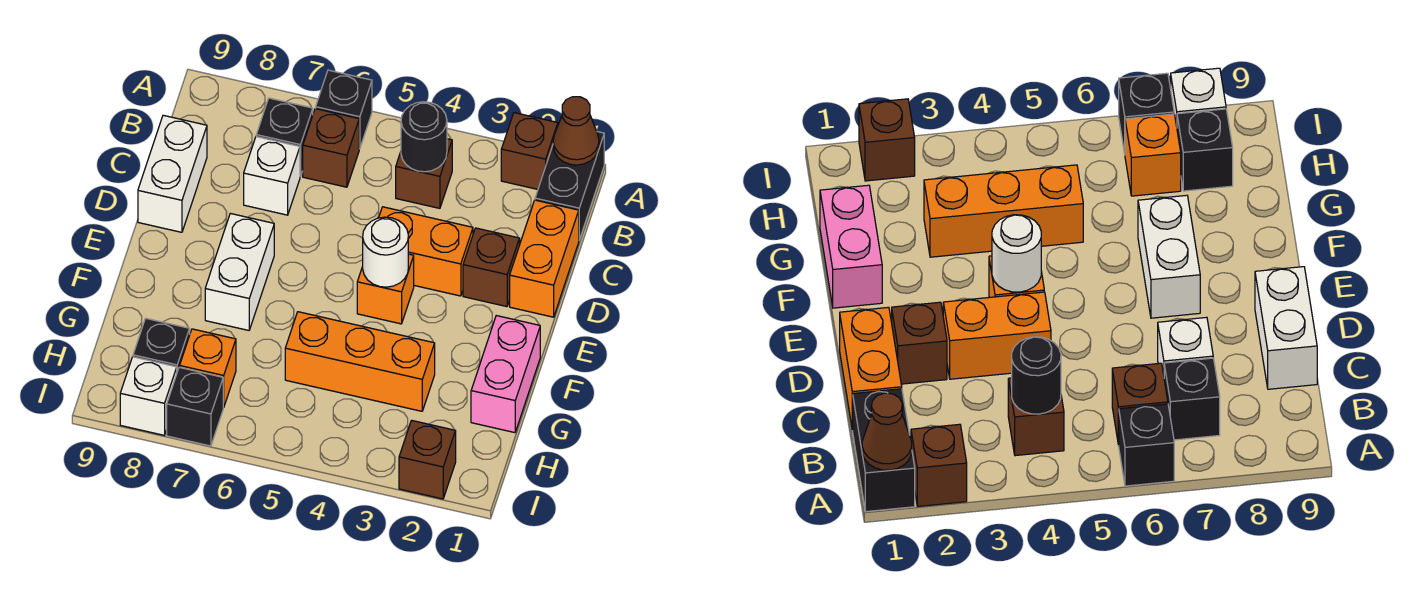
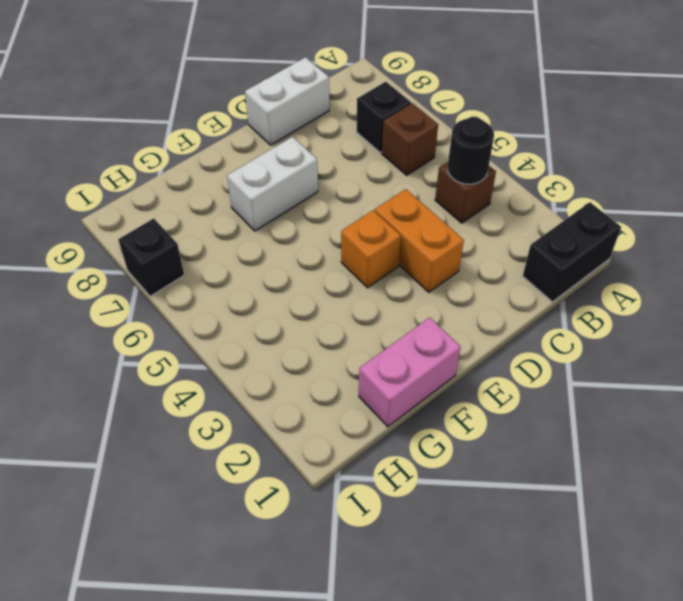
none -> brown brick A2 level 1
none -> black brick A6 level 1
none -> orange brick C1:D1 level 1

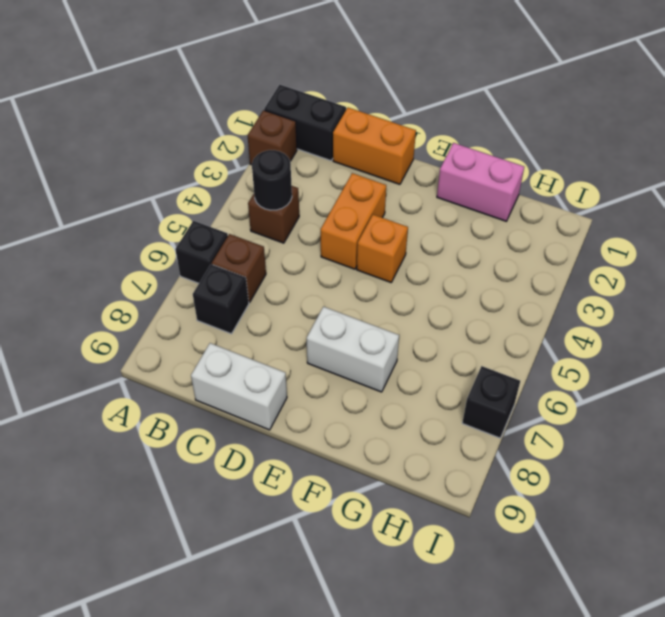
none -> white brick C7 level 1
none -> brown brick D2 level 1
none -> orange brick G3:G5 level 1

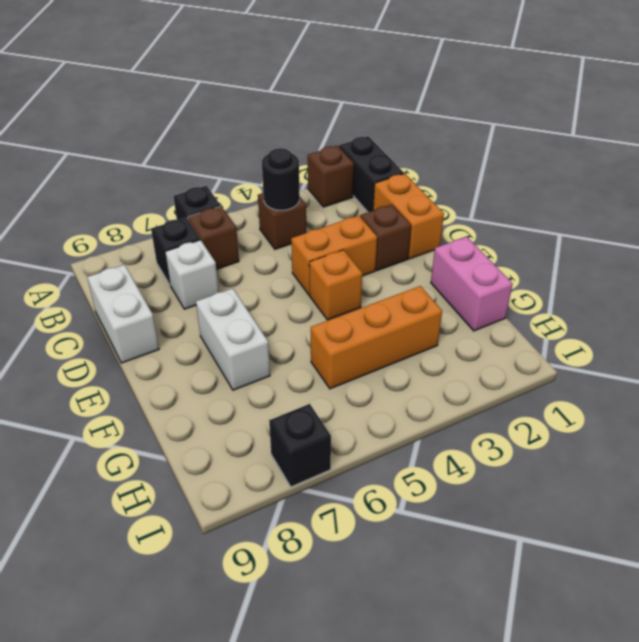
none -> orange brick H7 level 1
none -> black brick H8 level 1
none -> brown brick I2 level 1

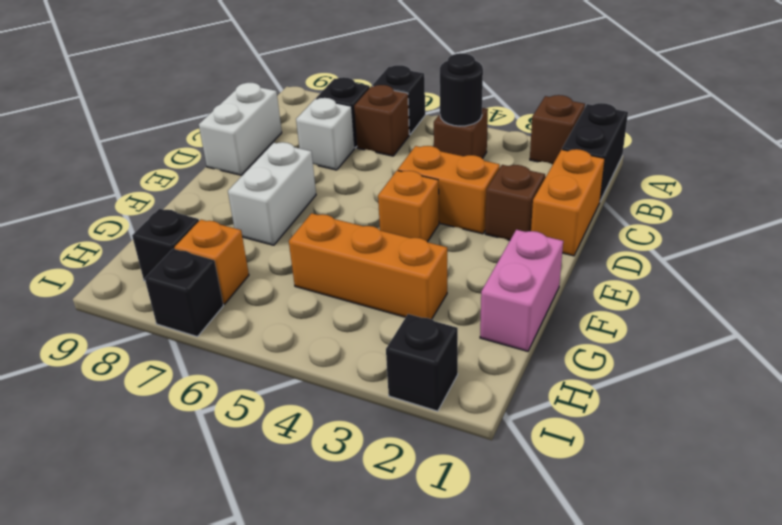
black brick I2 level 1 -> brown brick I2 level 1
none -> white brick I8 level 1
none -> brown cone A1 level 2
none -> white round brick E4 level 2

